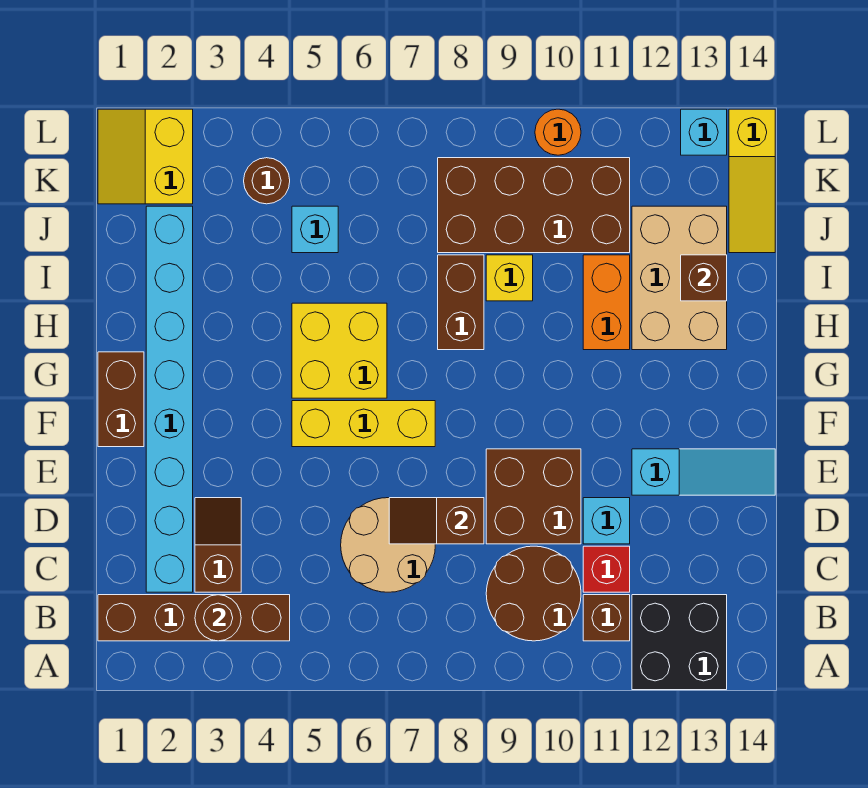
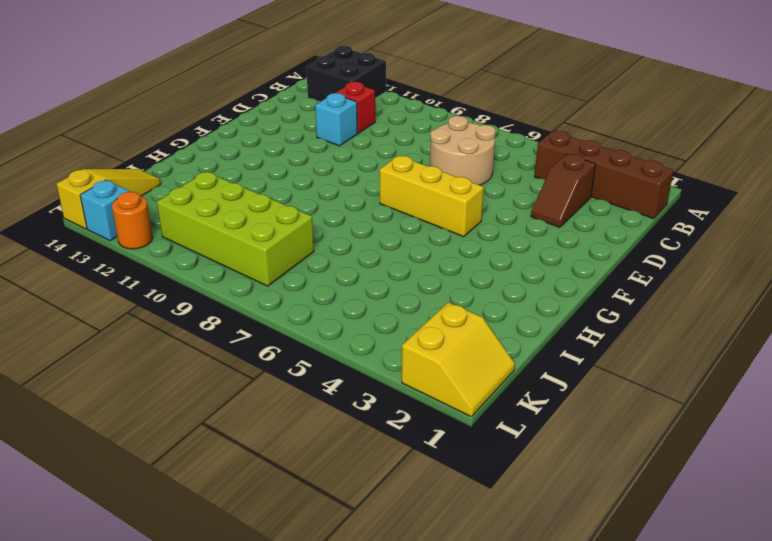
lime brick J8:K11 level 1 -> brown brick J8:K11 level 1
orange round brick L12 level 1 -> orange round brick L10 level 1
none -> brown round brick B9:C10 level 1
none -> brown brick B11 level 1
none -> cyan brick C2:J2 level 1

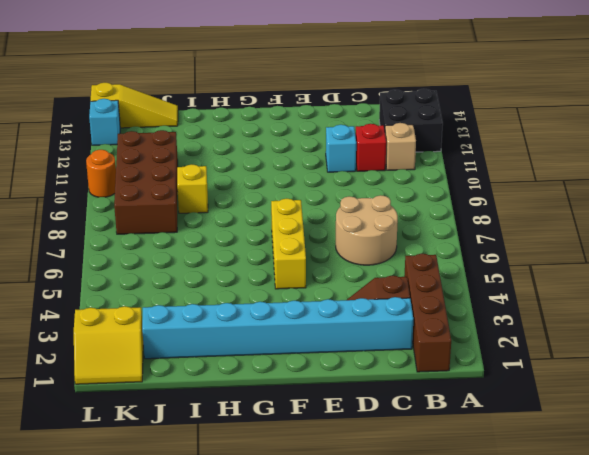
tan brick B11 level 1 -> brown brick B11 level 1
none -> brown round brick B9:C10 level 1
none -> brown brick D9:E10 level 1
none -> cyan slope E12:E14 level 1 top 12

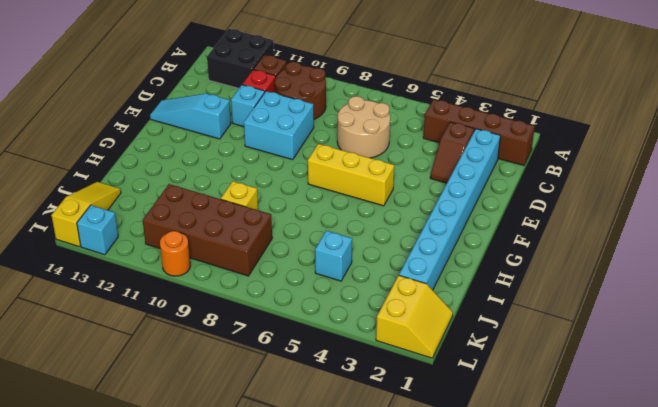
cyan brick D9:E10 level 1 -> brown brick D9:E10 level 1
none -> brown brick F1:G1 level 1
none -> yellow brick G5:H6 level 1
none -> brown brick H8:I8 level 1

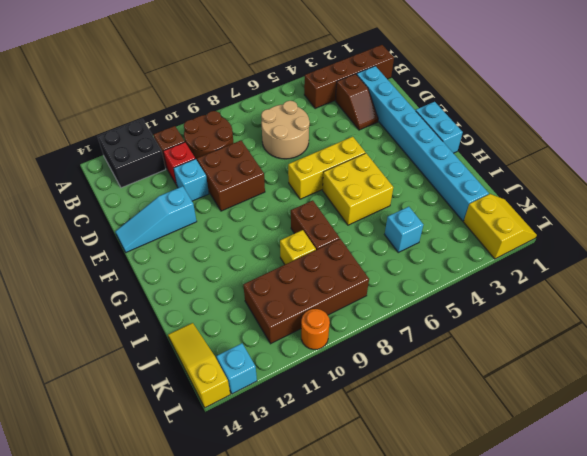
cyan brick F1:G1 level 1 -> brown brick F1:G1 level 1
none -> orange brick H11:I11 level 1
none -> tan brick H12:J13 level 1
none -> brown round brick K4 level 1

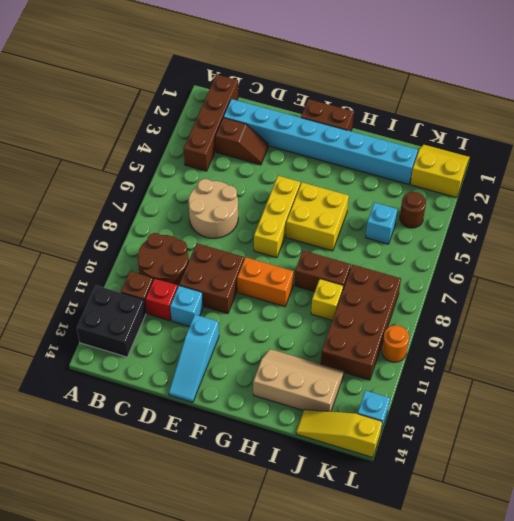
orange brick F9:G9 level 1 -> orange brick H11:I11 level 1
tan slope H12:J13 level 1 top 13 -> tan brick H12:J13 level 1
none -> brown round brick B3 level 2
none -> brown slope D7:D8 level 2 top 8
none -> brown brick I13 level 2

